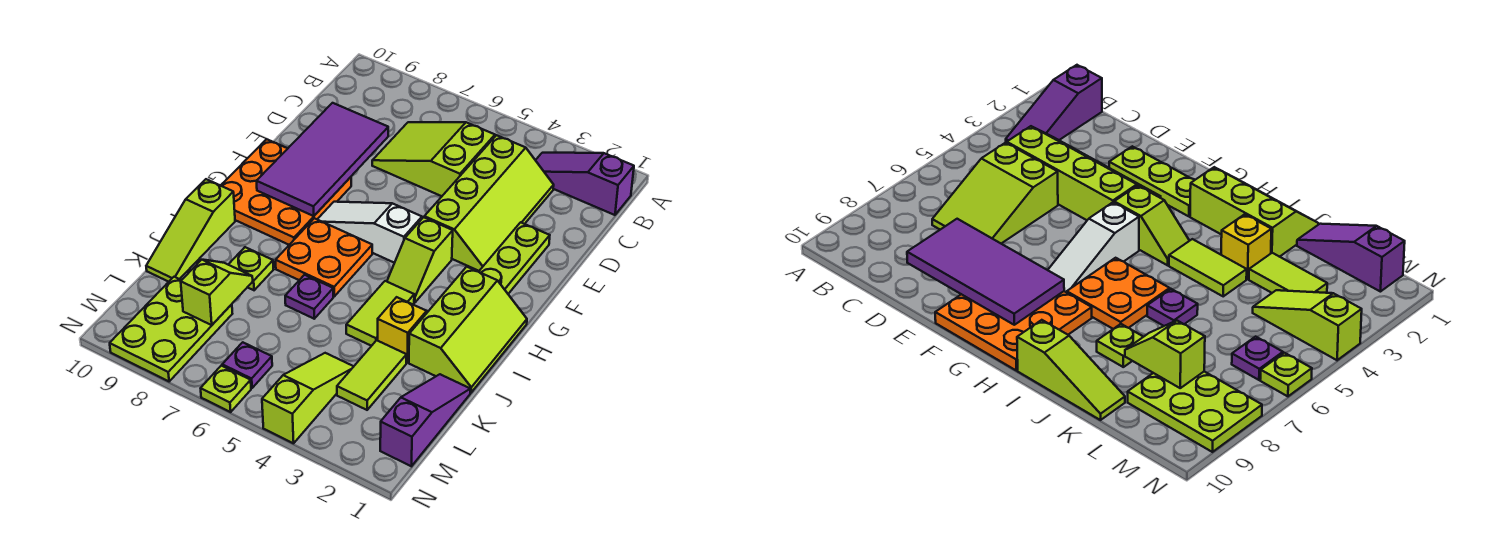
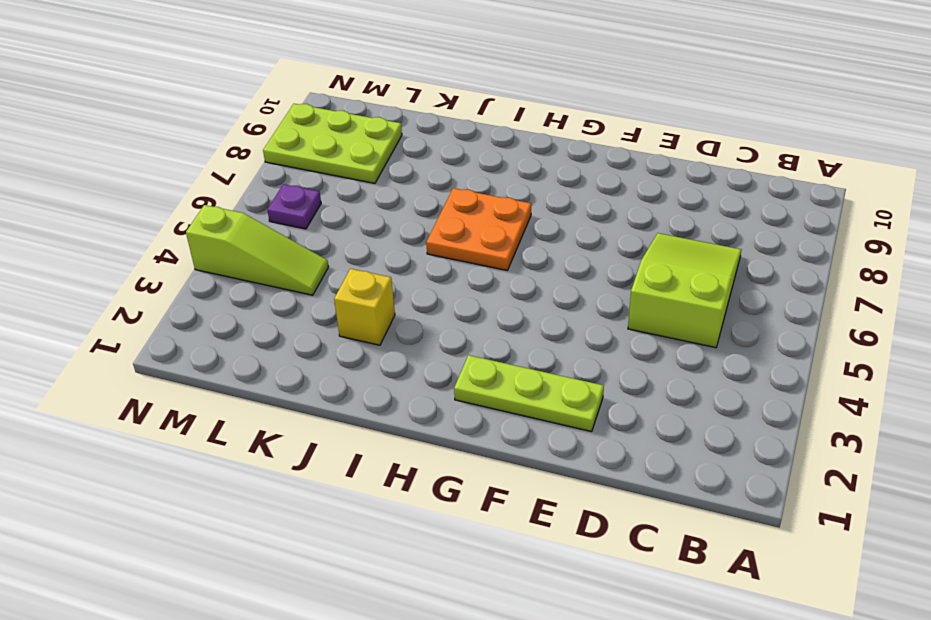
none -> purple slope B1:B3 level 1 top 1
none -> lime slope C3:F4 level 1 top 4
none -> orange plate F8:H10 level 1

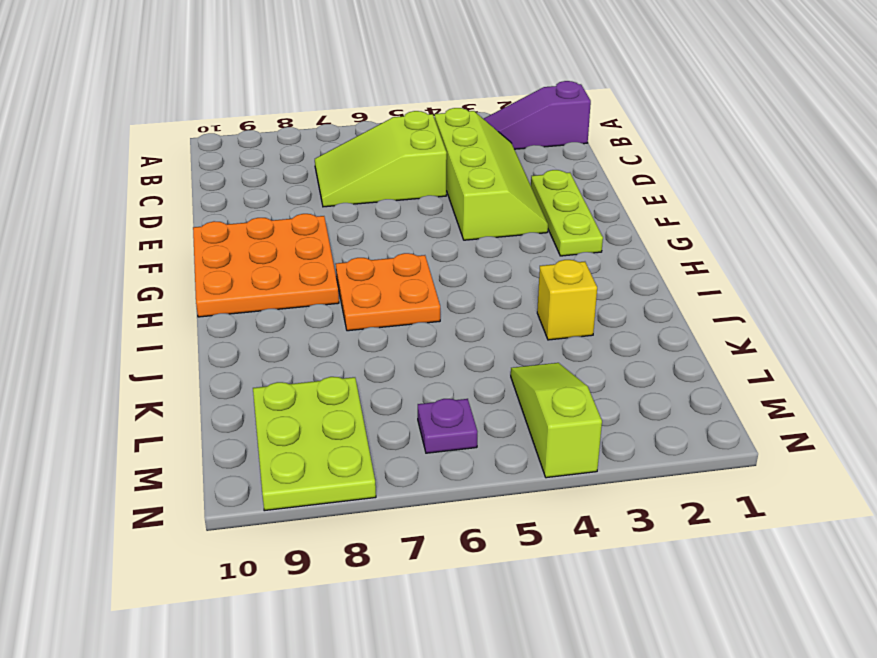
none -> lime slope G4:H4 level 1 top G
none -> white slope G5:G7 level 1 top 5
none -> lime slope H1:J2 level 1 top 2

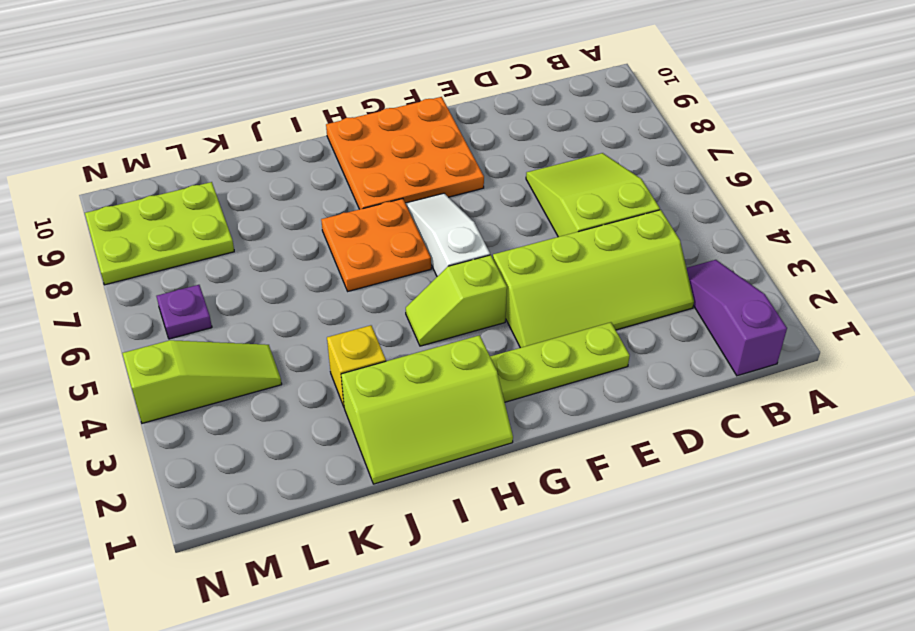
none -> lime tile I4:J4 level 1
none -> lime slope I10:K10 level 1 top I
none -> purple plate J6 level 1

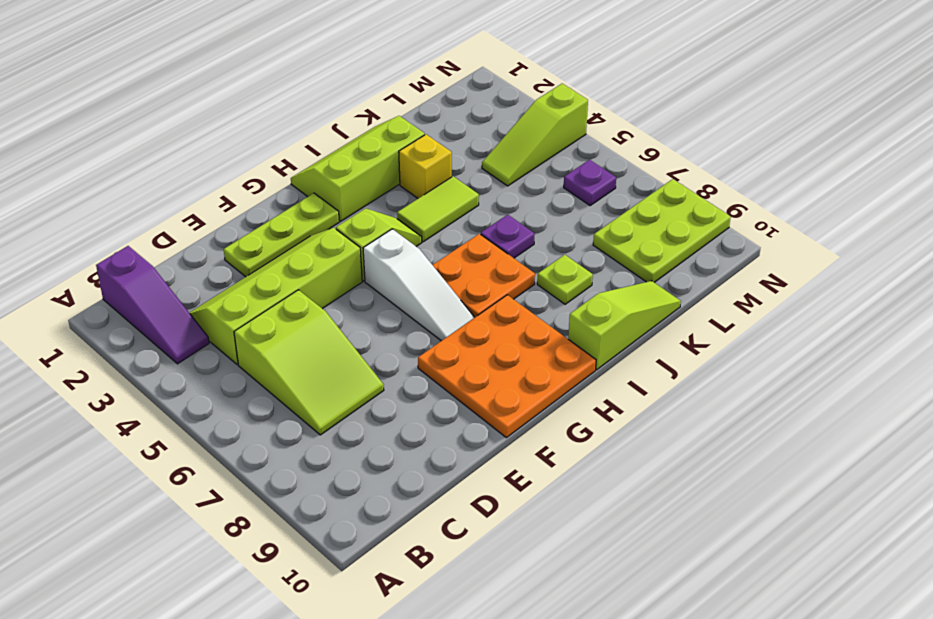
none -> purple slope K1:M1 level 1 top M
none -> lime tile K3:L3 level 1
none -> lime plate N6 level 1

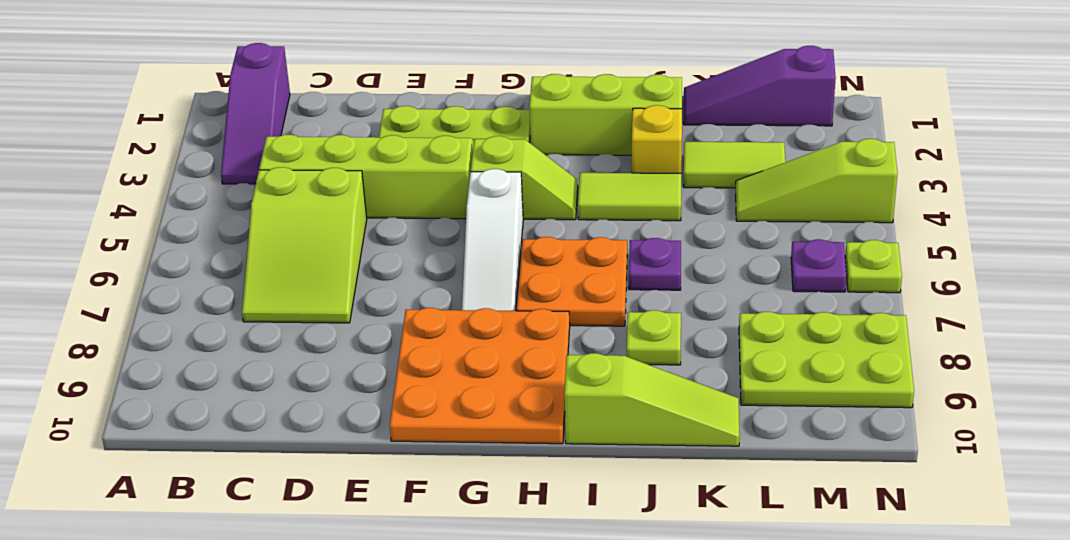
none -> purple tile D8:G9 level 2
none -> lime slope K8:L8 level 2 top L

